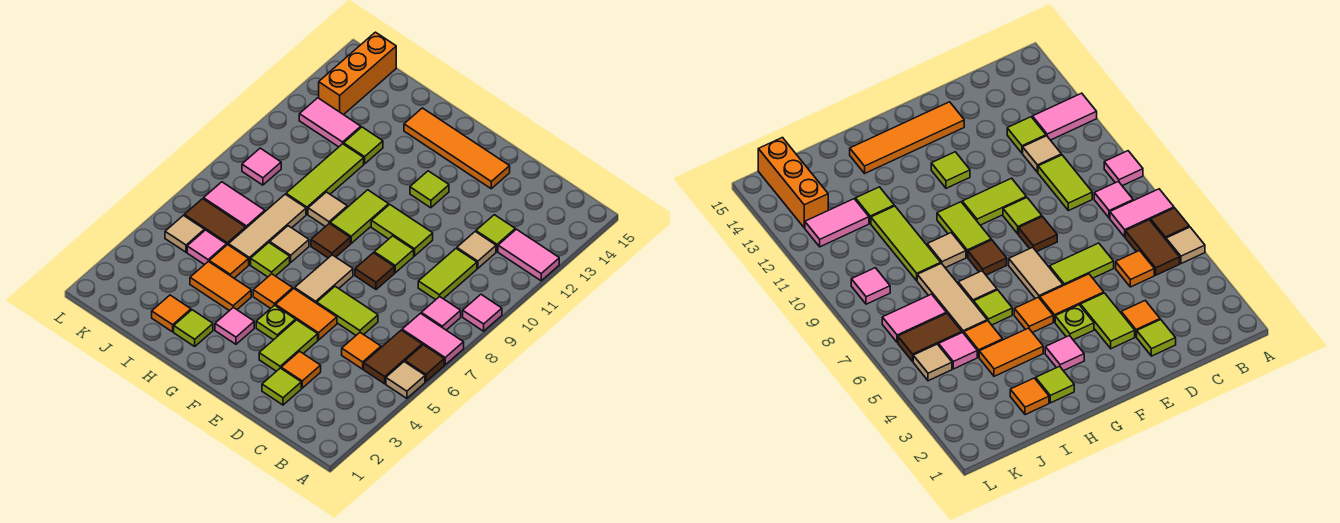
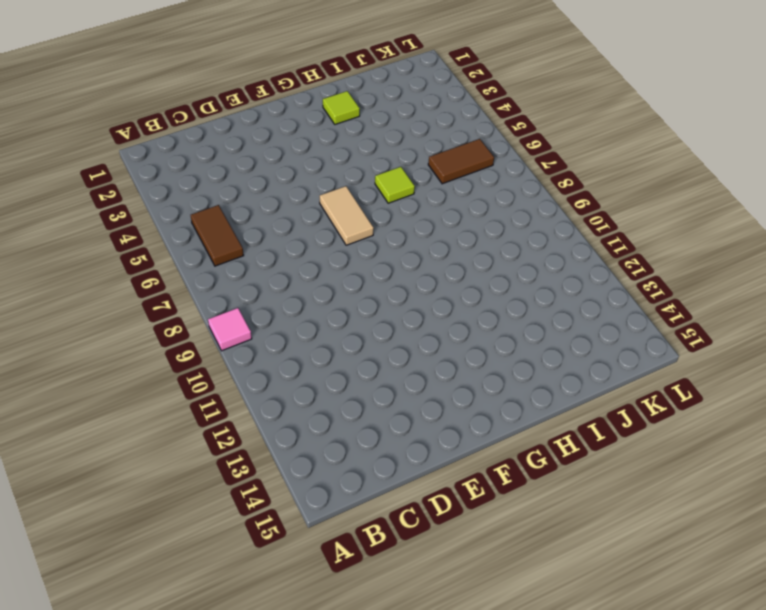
none -> tan tile A5 level 1
none -> brown tile A6 level 1
none -> pink tile A7:B7 level 1
none -> pink tile A12:B12 level 1

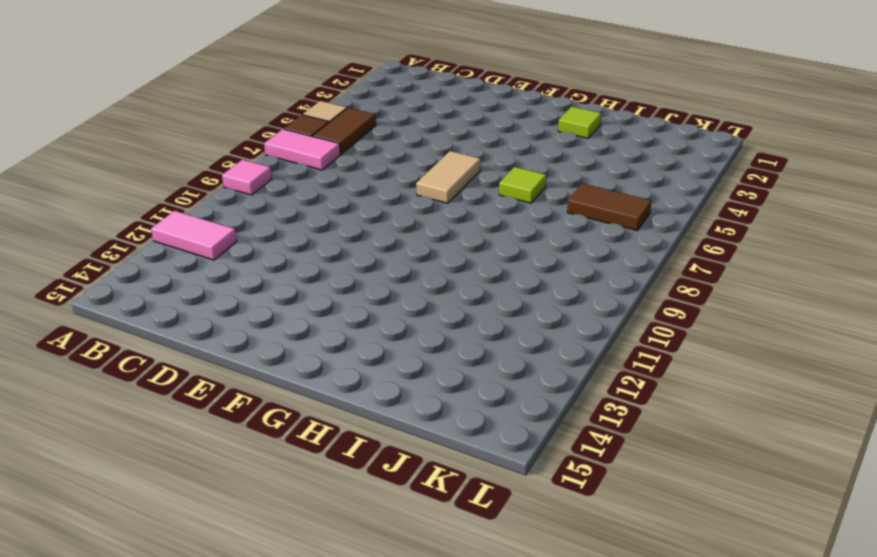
none -> pink tile B8 level 1
none -> orange tile C5 level 1
none -> lime tile C9:C10 level 1
none -> tan tile C11 level 1

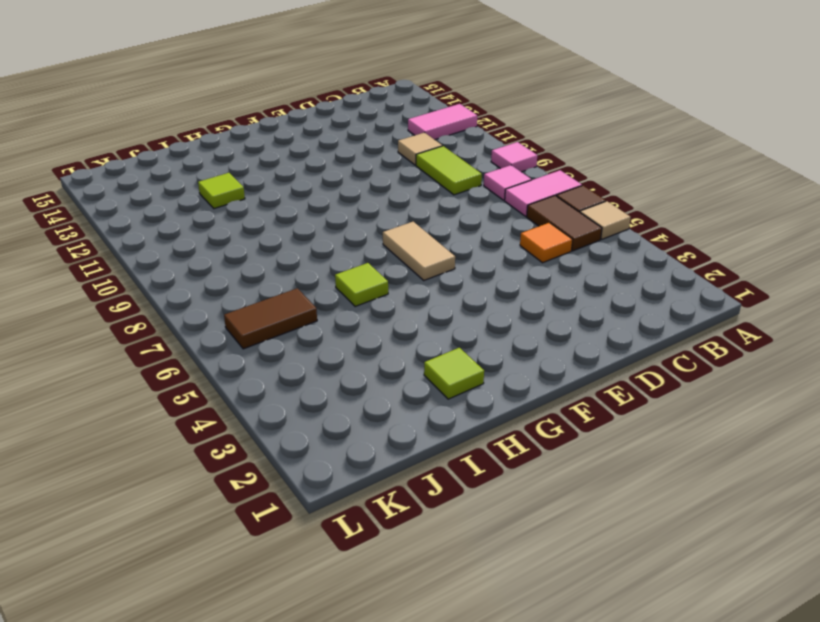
none -> lime tile C12 level 1
none -> lime tile D2 level 1
none -> orange tile D3 level 1
none -> lime tile D6:E6 level 1

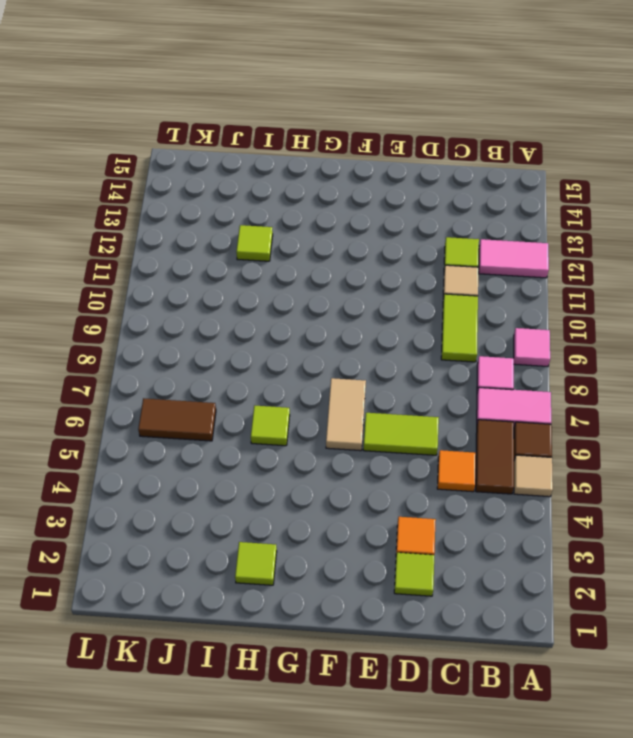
none -> lime tile E3:E4 level 1
none -> orange tile E5:F5 level 1
none -> brown tile E8 level 1
none -> lime tile E9 level 1

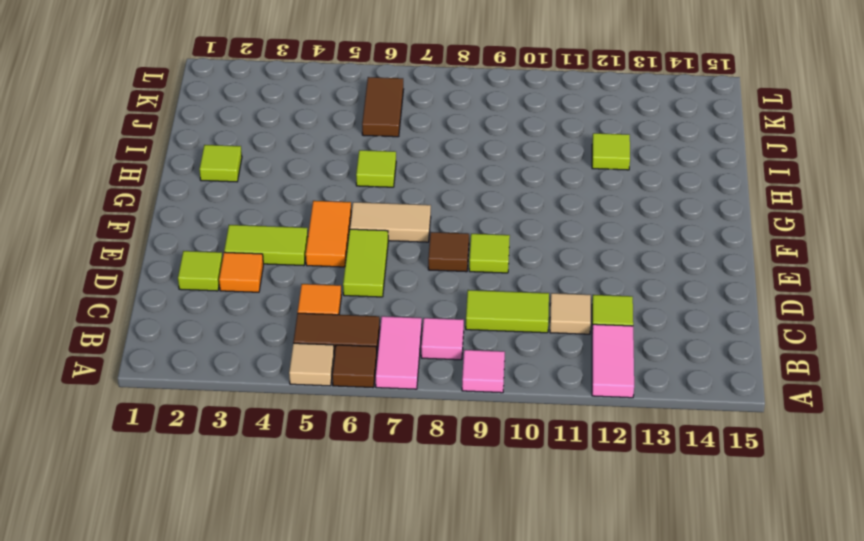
none -> lime tile E10:F10 level 1
none -> orange tile E14:H14 level 1
none -> lime plate F4 level 1
none -> lime tile F12 level 1

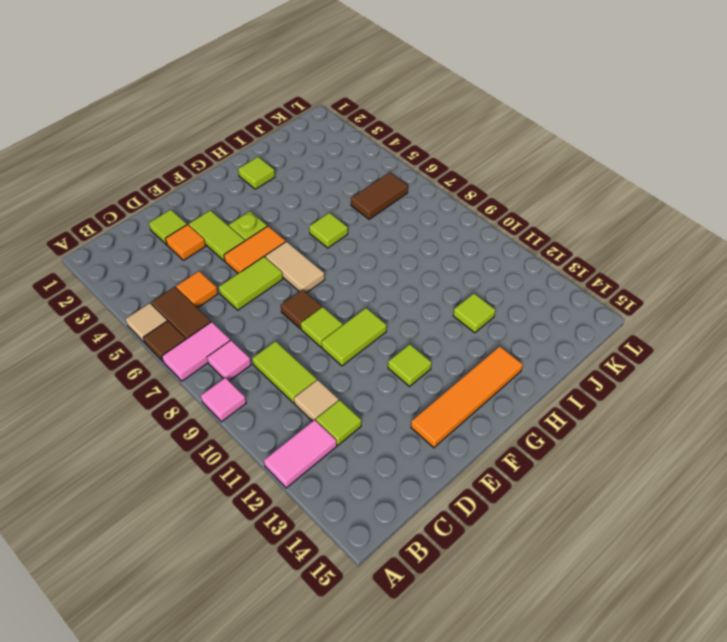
none -> pink tile G3 level 1
none -> orange tile G5 level 1
none -> brown tile G8 level 1
none -> lime tile G9:G10 level 1

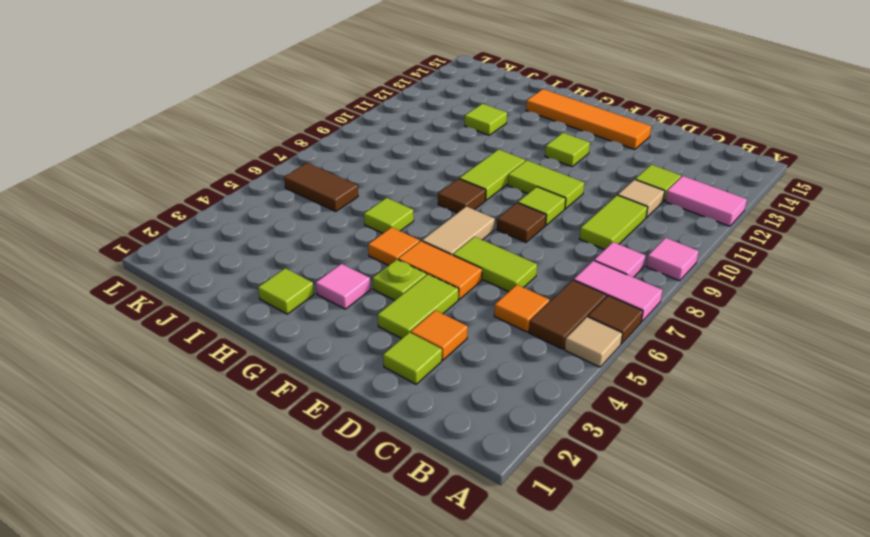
none -> orange tile H4:I4 level 1
none -> tan tile H7 level 1
none -> tan tile H9 level 1
none -> orange tile I2 level 1

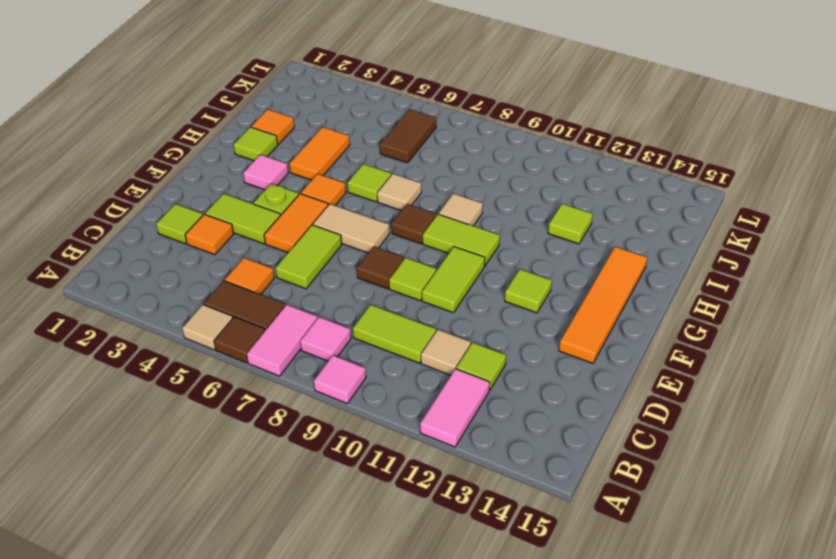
none -> orange tile I5 level 1
none -> tan tile I6:I8 level 1
none -> lime tile I9:I11 level 1
none -> pink tile J5 level 1

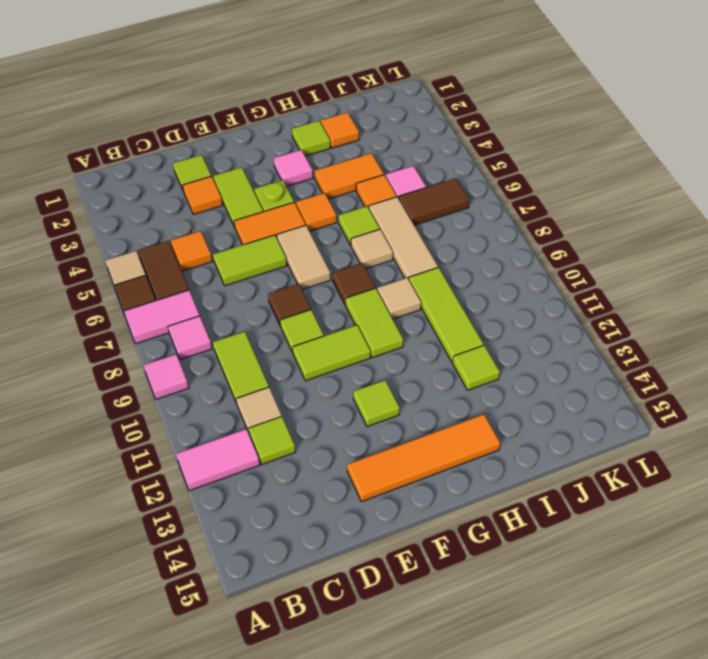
none -> pink tile J7:K7 level 1
none -> pink tile J12:K12 level 1
none -> tan tile K5 level 1
none -> pink tile K9 level 1

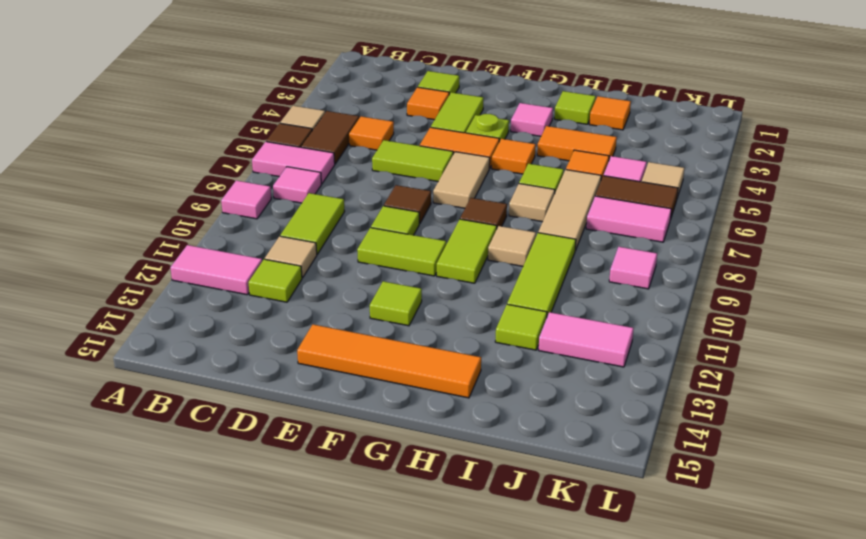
none -> orange brick K13:K15 level 1

